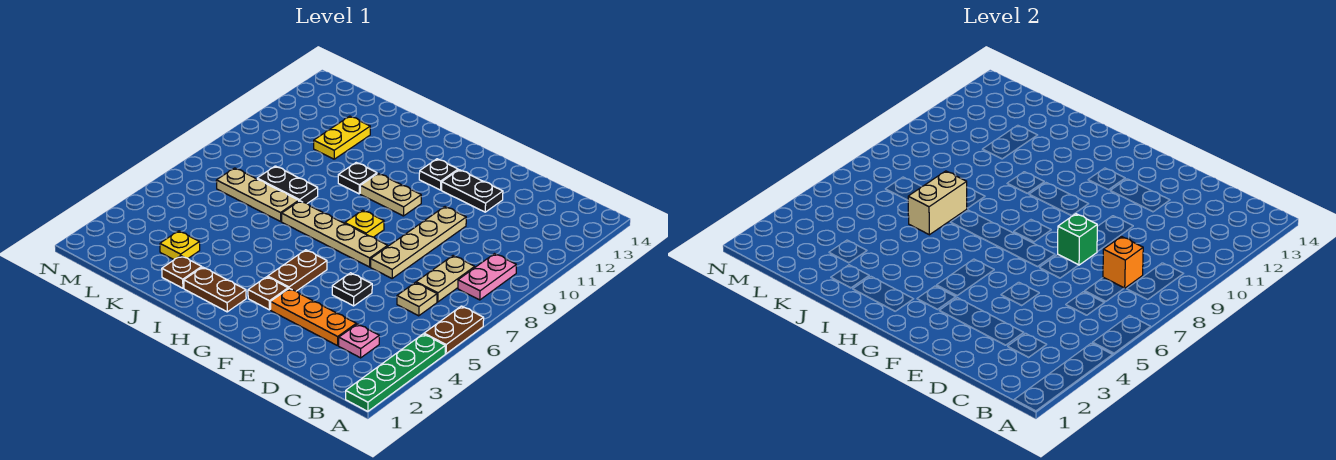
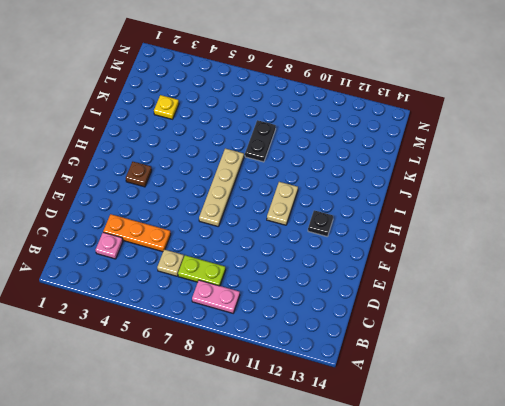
lime plate C7:C8 level 1 -> tan plate C7:C8 level 1
orange plate D3:D5 level 1 -> orange plate D3:F3 level 1
none -> green plate A1:A4 level 1
none -> brown plate A5:A6 level 1
none -> black plate E5 level 1

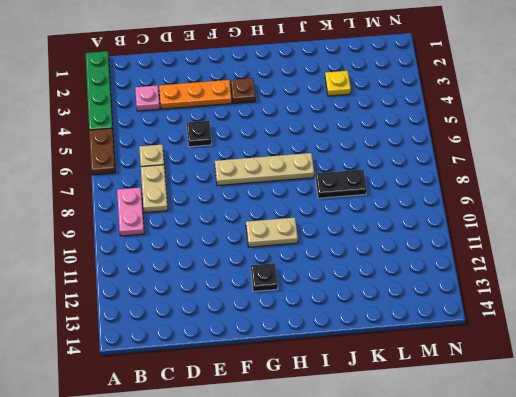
none -> tan plate E7:E10 level 1
none -> black plate E12:F12 level 1
none -> brown plate G4:G5 level 1

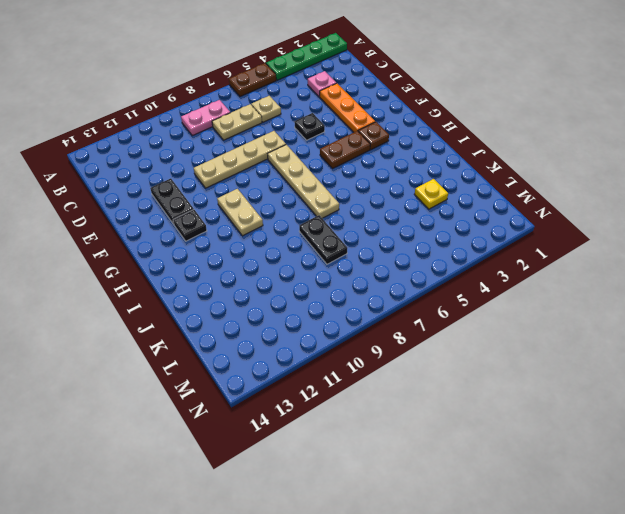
none -> yellow plate G8 level 1
none -> brown plate H2:I2 level 1
none -> black plate I10 level 1

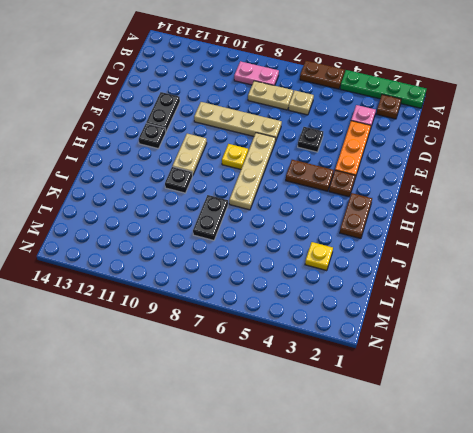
brown plate B2 level 1 -> brown plate J2 level 1
none -> tan plate J7:L7 level 1
none -> yellow plate K11:K12 level 1
none -> orange brick C8 level 2

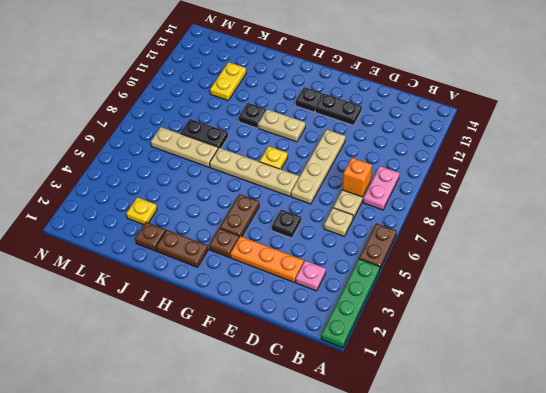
none -> green brick E8 level 2
none -> tan brick J6:J7 level 2

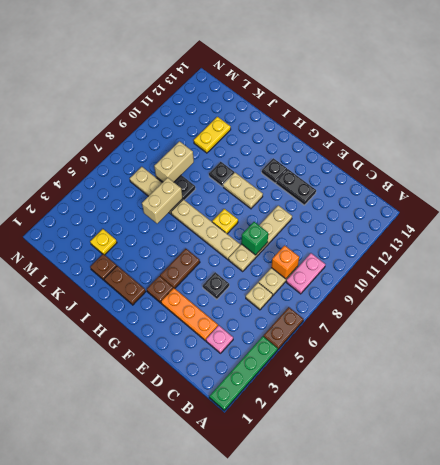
tan brick K8:K9 level 2 -> none

